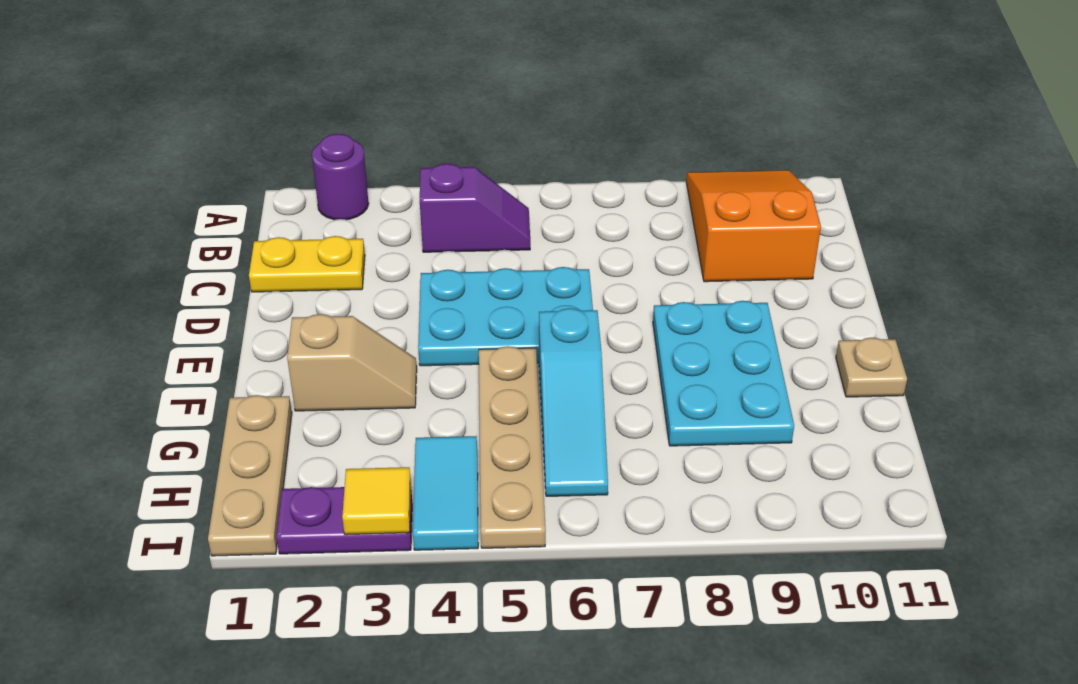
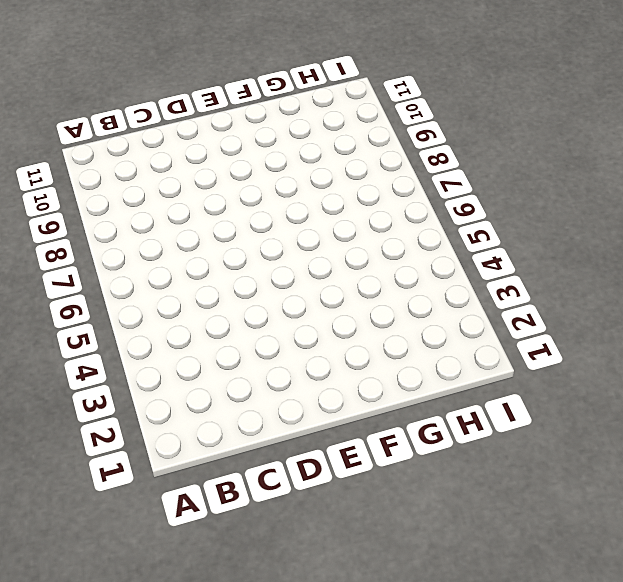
none -> purple round brick A2 level 1
none -> orange slope A9:C10 level 1 top C
none -> purple slope B4:B5 level 1 top 4

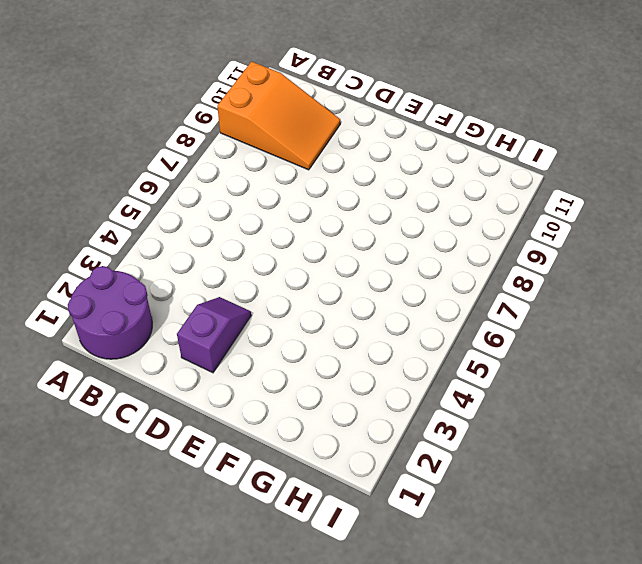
purple round brick A1:B2 level 1 -> purple round brick A2 level 1
orange slope A9:C10 level 1 top A -> orange slope A9:C10 level 1 top C
purple slope D2:D3 level 1 top 2 -> purple slope B4:B5 level 1 top 4
none -> yellow plate C1:C2 level 1
none -> cyan plate D4:E6 level 1
none -> cyan plate E8:G9 level 1

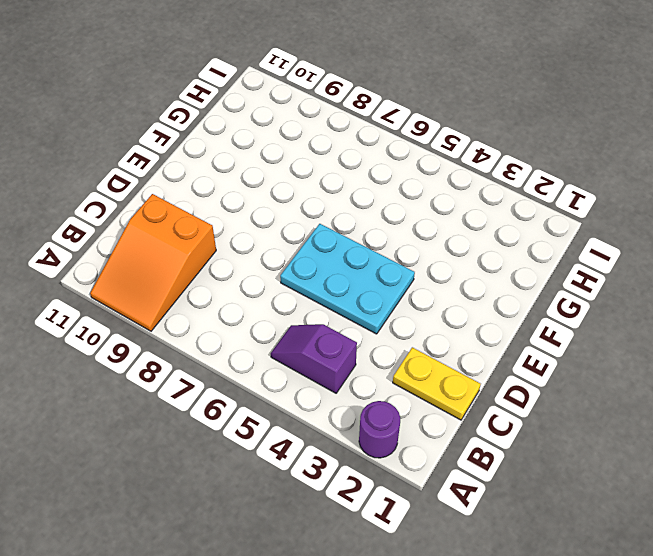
none -> cyan plate E8:G9 level 1
none -> tan slope F2:F3 level 1 top 2
none -> tan plate F5:I5 level 1

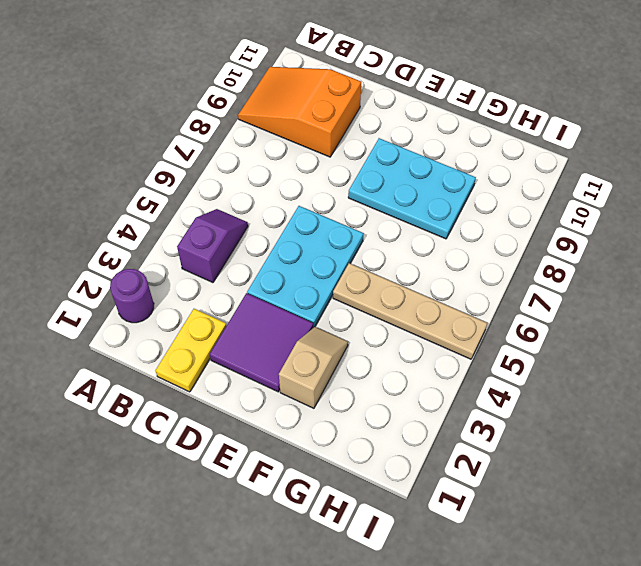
purple tile D2:E3 level 1 -> none
none -> cyan slope F6:H6 level 1 top F
none -> tan plate F11 level 1
none -> tan plate G1:I1 level 1

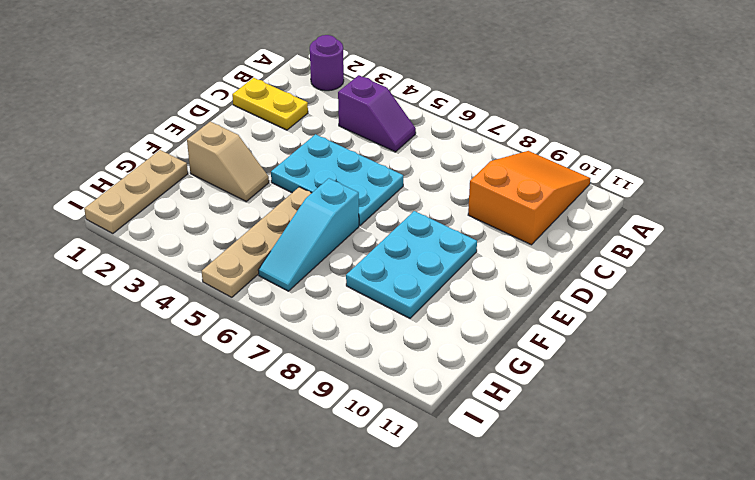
none -> tan plate F11 level 1
none -> cyan tile H4:I4 level 1
none -> purple plate I2:I3 level 1

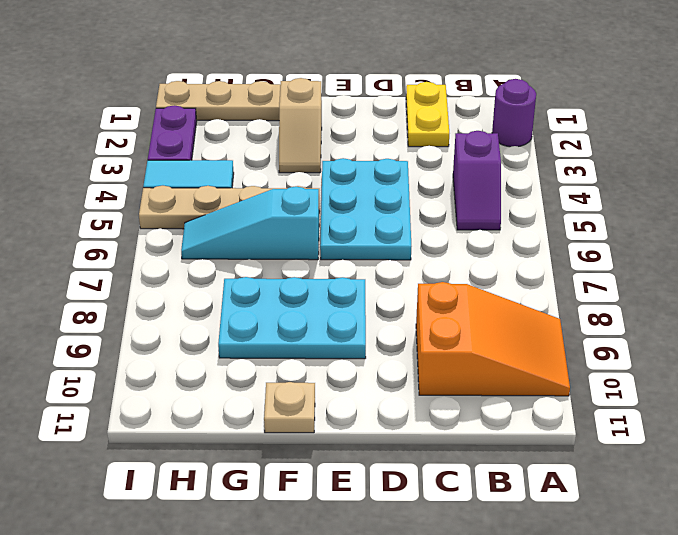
none -> yellow tile I3 level 2

